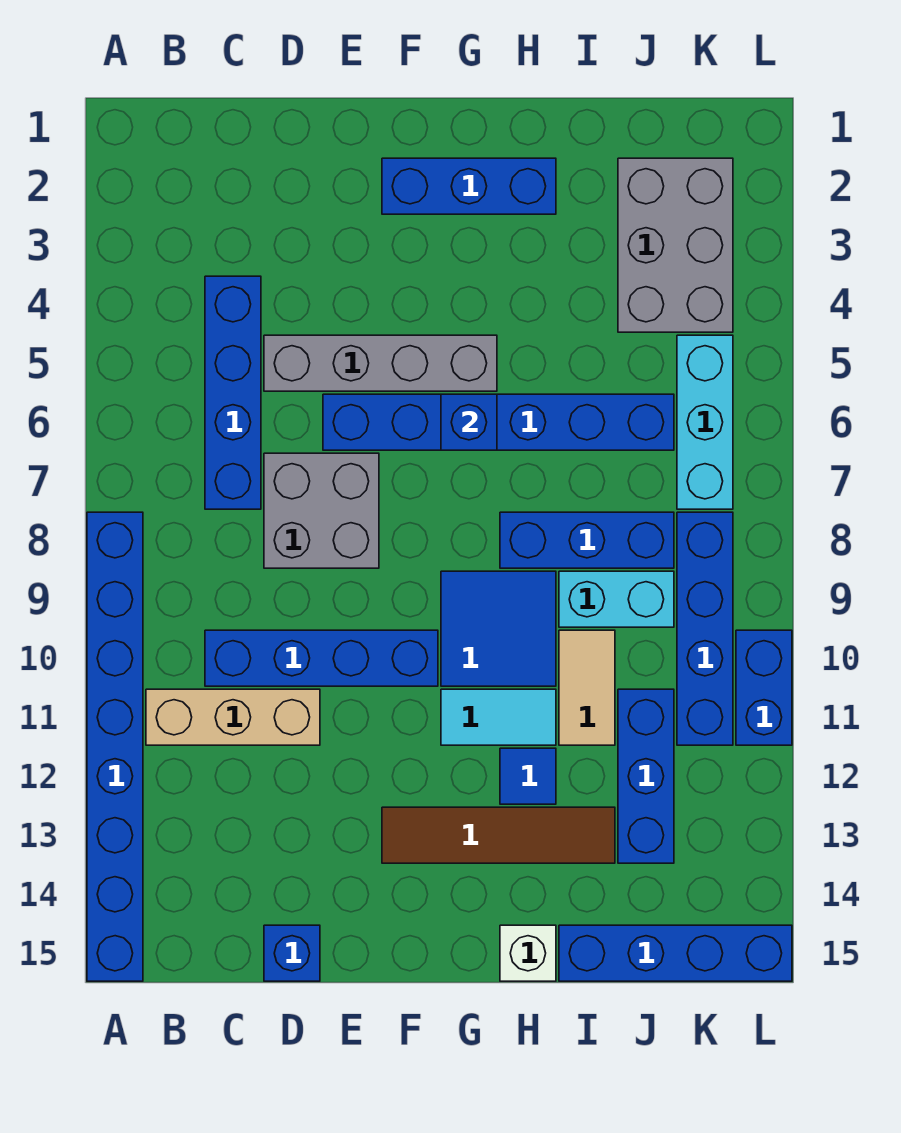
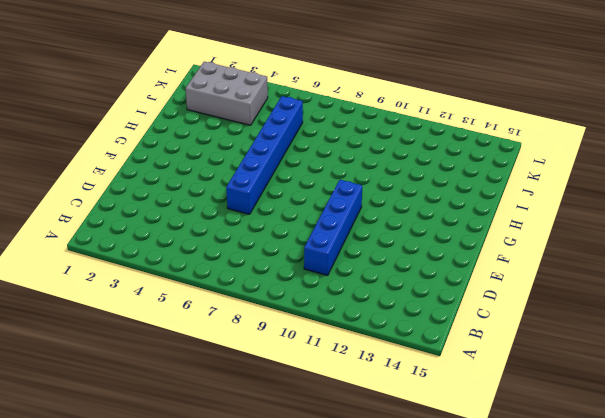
none -> blue brick A8:A15 level 1
none -> tan brick B11:D11 level 1
none -> blue brick C4:C7 level 1

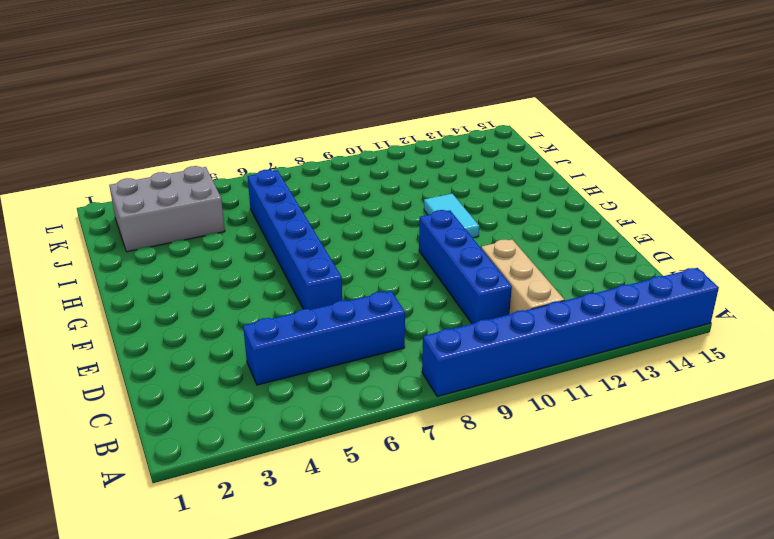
none -> grey brick D5:G5 level 1
none -> grey brick D7:E8 level 1
none -> blue brick D15 level 1

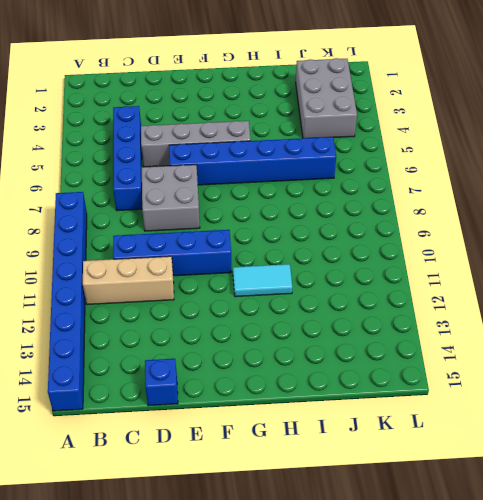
none -> blue brick F2:H2 level 1
none -> brown tile F13:I13 level 1
none -> blue tile G9:H10 level 1

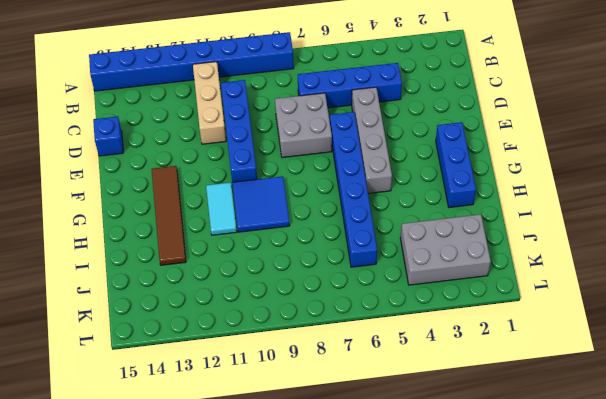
none -> blue brick H8:J8 level 1
none -> blue tile H12 level 1
none -> white brick H15 level 1

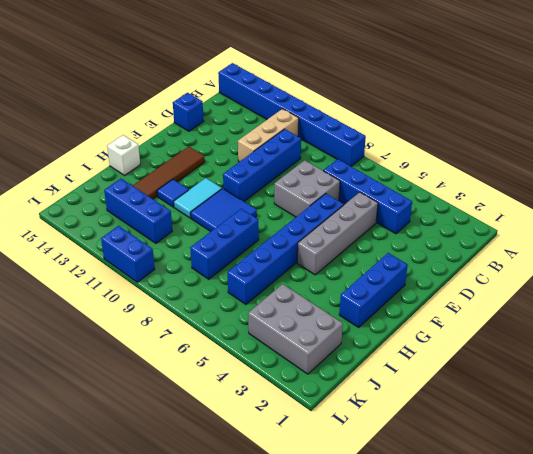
none -> cyan brick I9:J9 level 1
none -> tan tile I10:I11 level 1
none -> blue brick I15:L15 level 1

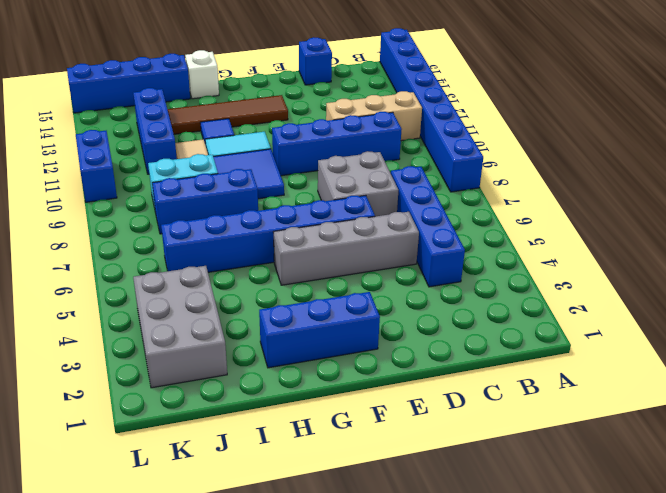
none -> cyan brick K5:K7 level 1
none -> blue brick K8:K11 level 1
none -> blue brick G6 level 2

